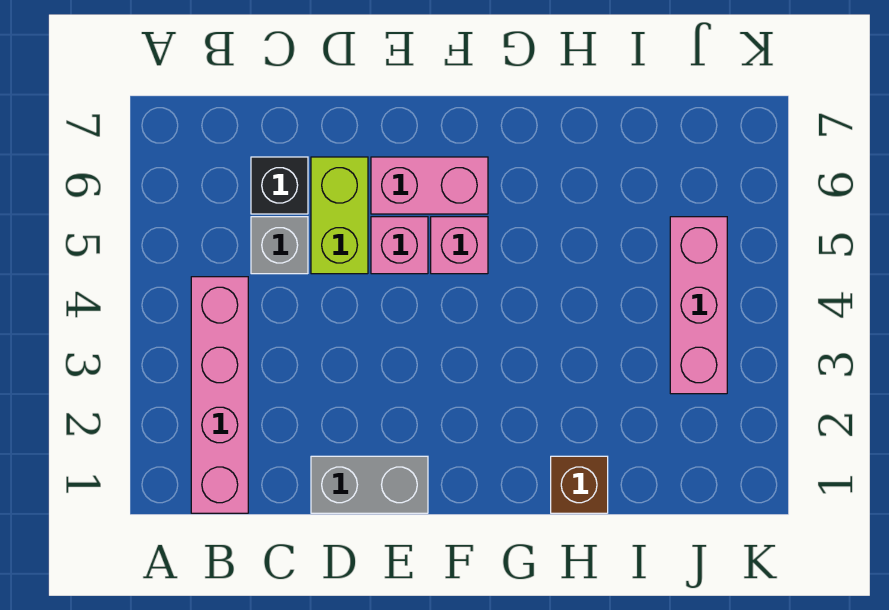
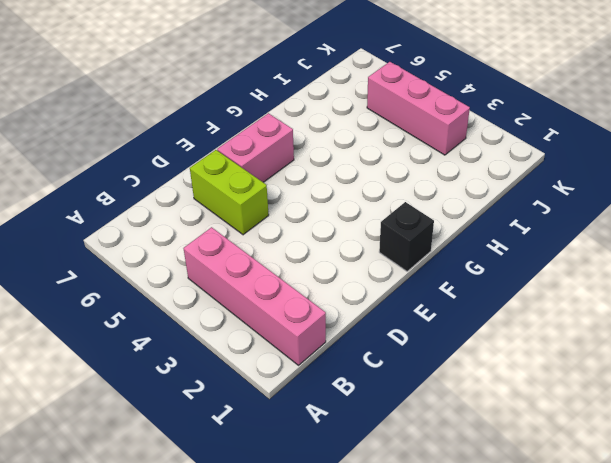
black brick F1 level 1 -> black brick C6 level 1
none -> grey brick C5 level 1
none -> grey brick D1:E1 level 1

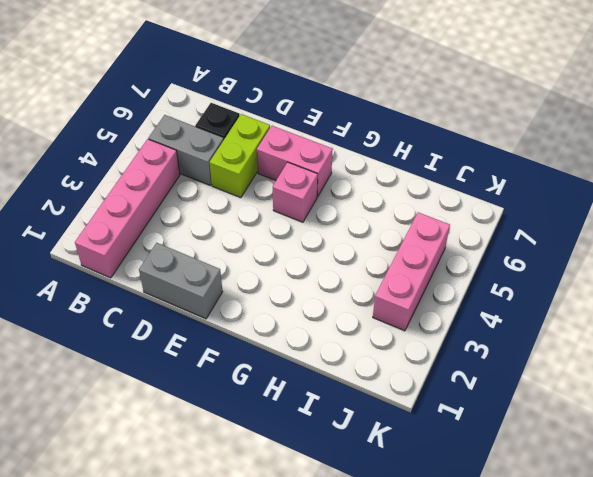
grey brick B5:C5 level 1 -> grey brick C5 level 1
none -> pink brick E5 level 1
none -> brown brick H1 level 1

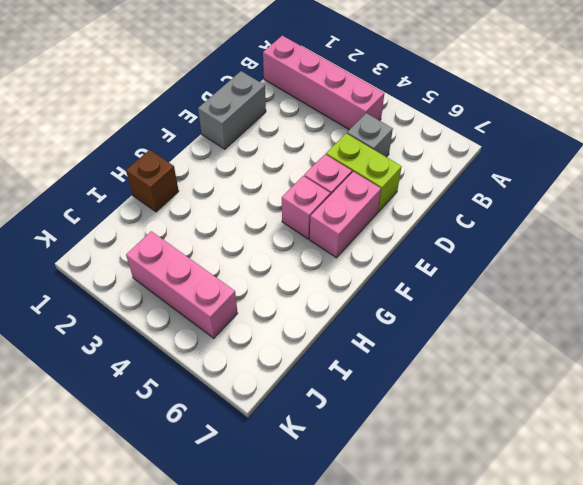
none -> black brick C6 level 1

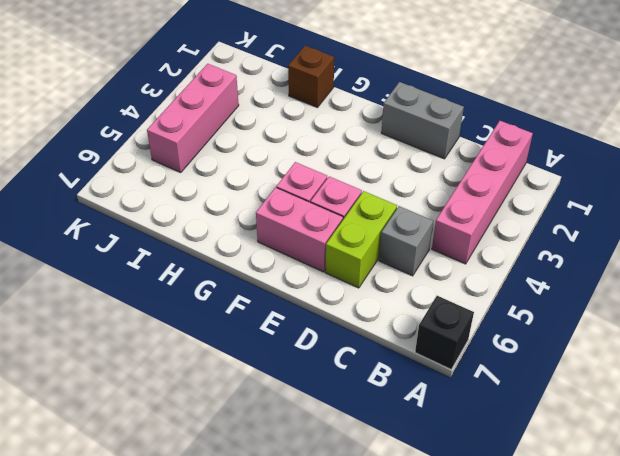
black brick A7 level 1 -> black brick C6 level 1

